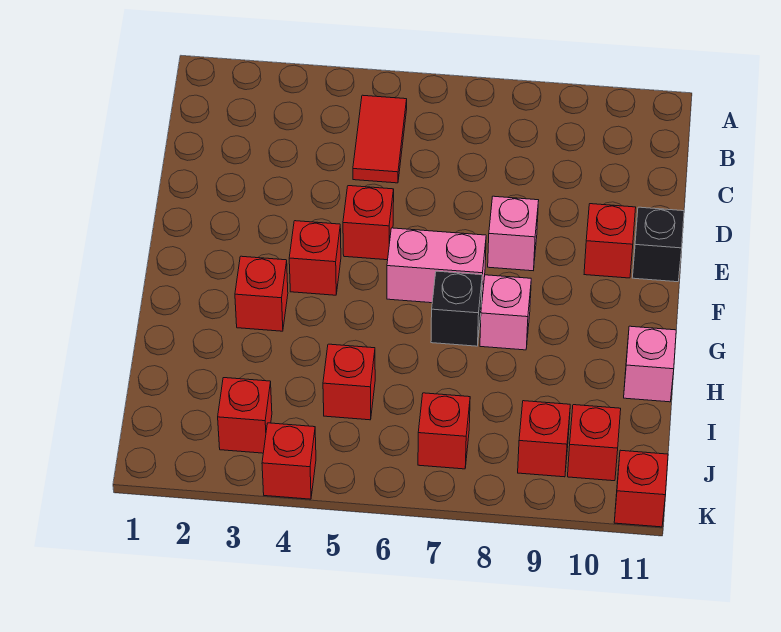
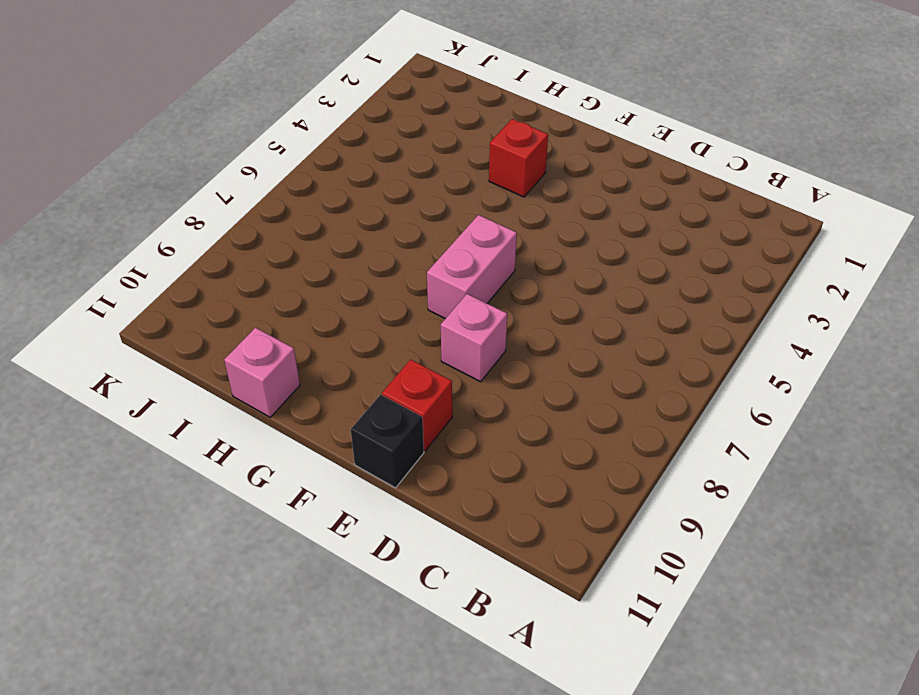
none -> red tile B5:C5 level 1
none -> red brick E5 level 1
none -> red brick F4 level 1

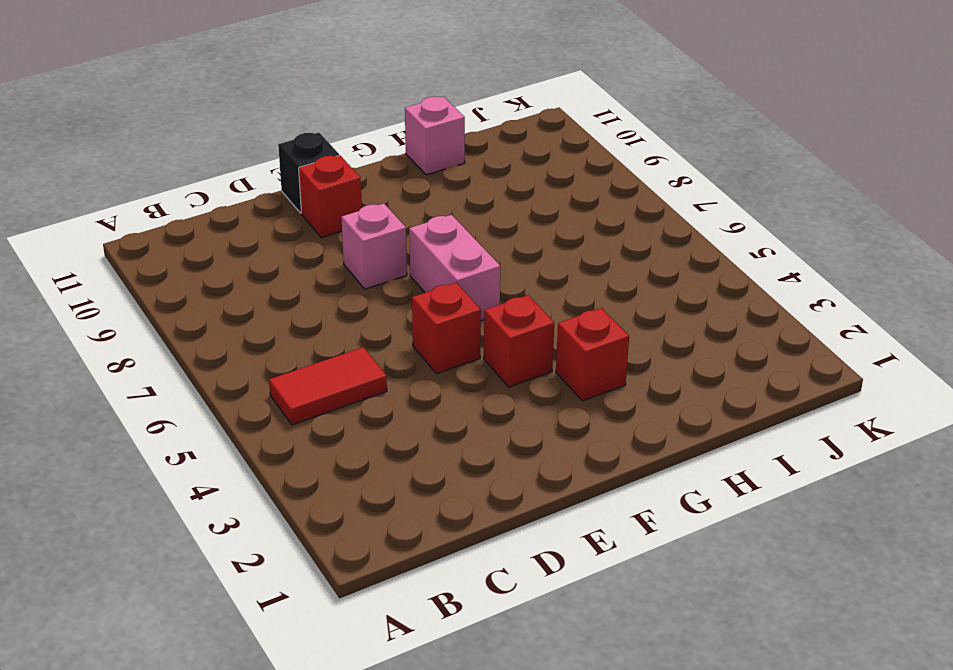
none -> black brick G7 level 1
none -> pink brick G8 level 1
none -> red brick I5 level 1

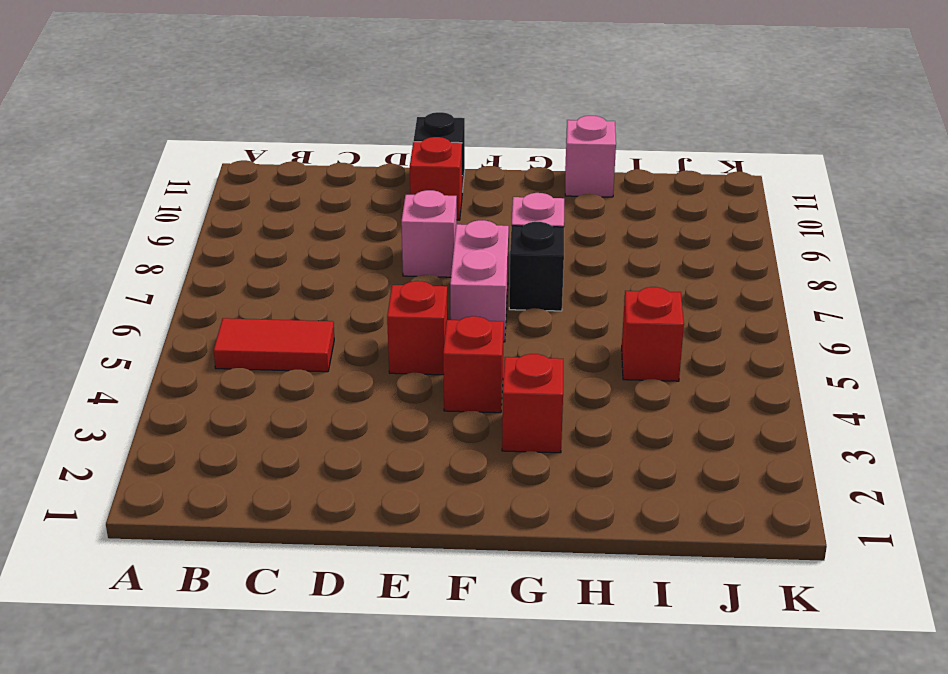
none -> red brick J3 level 1
none -> red brick J7 level 1
none -> red brick J9 level 1

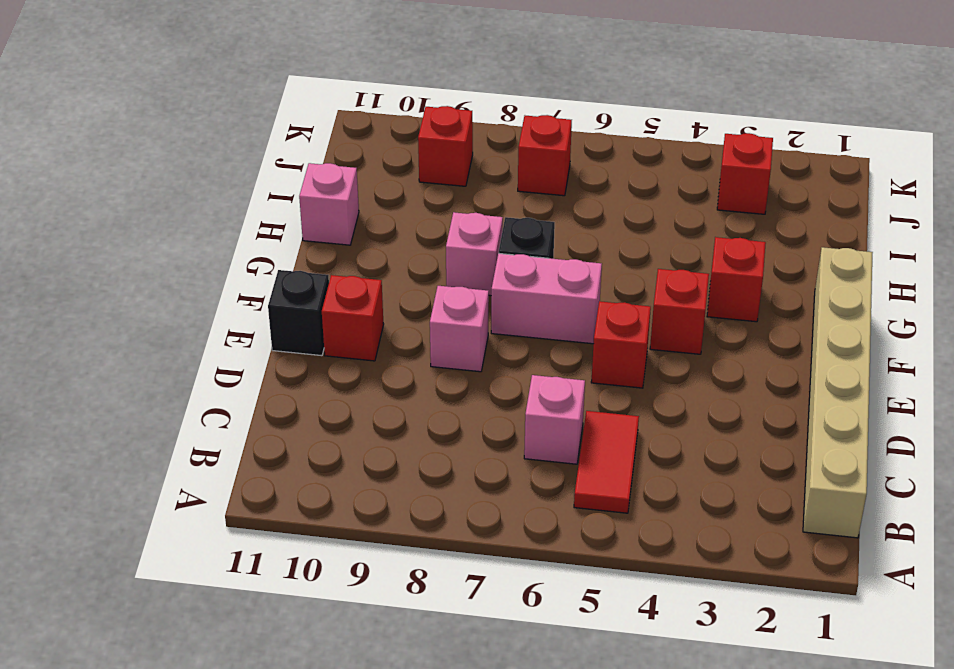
tan brick B1:G1 level 1 -> none
pink brick C6 level 1 -> none
none -> red brick I5 level 1
none -> red brick J10 level 1
none -> red brick K4 level 1

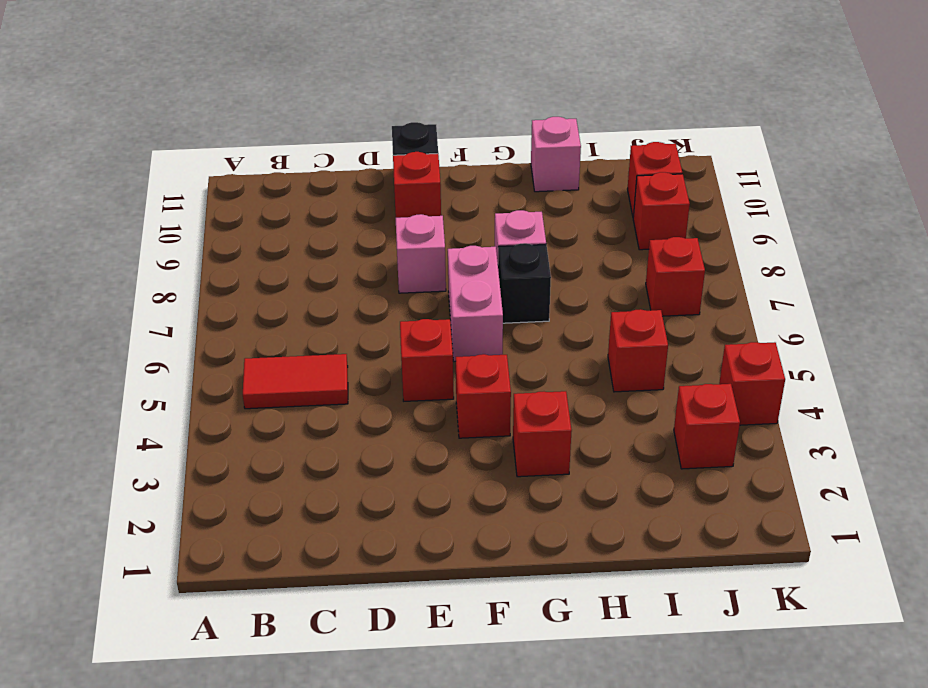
none -> red brick K11 level 1

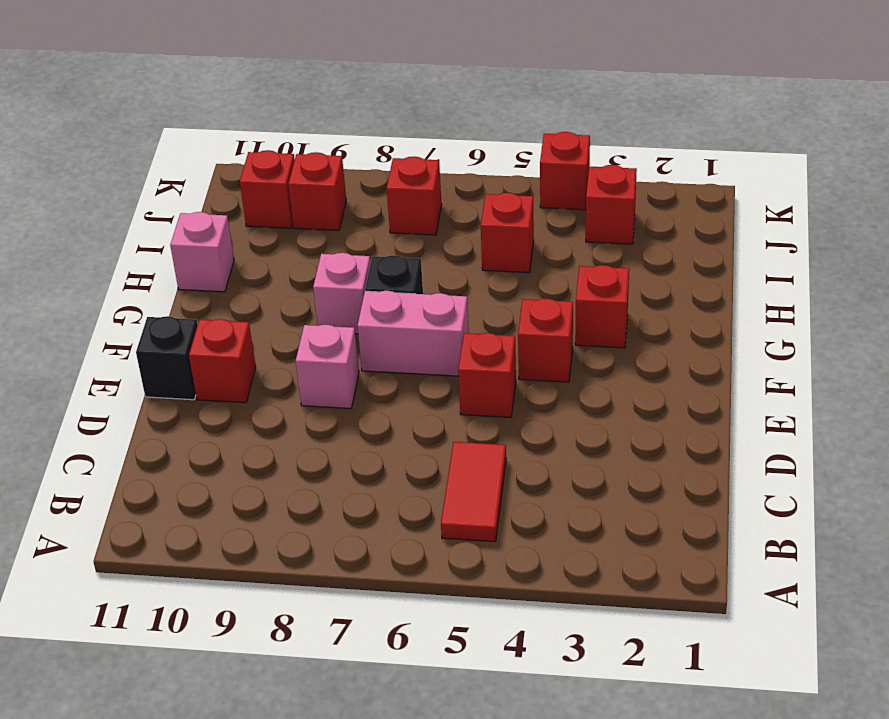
none -> red brick K11 level 1

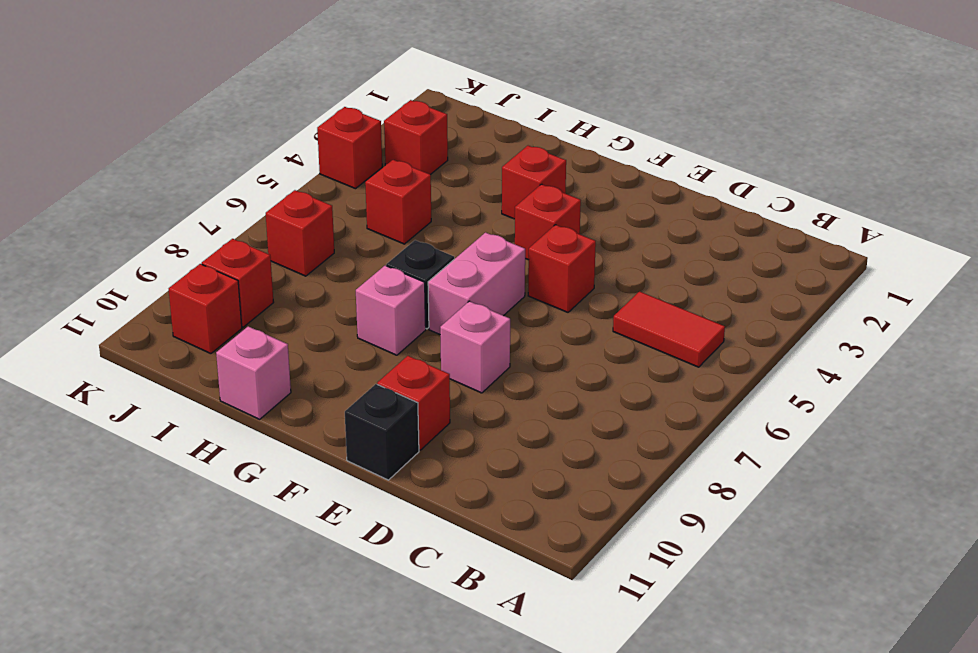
none -> red brick K11 level 1

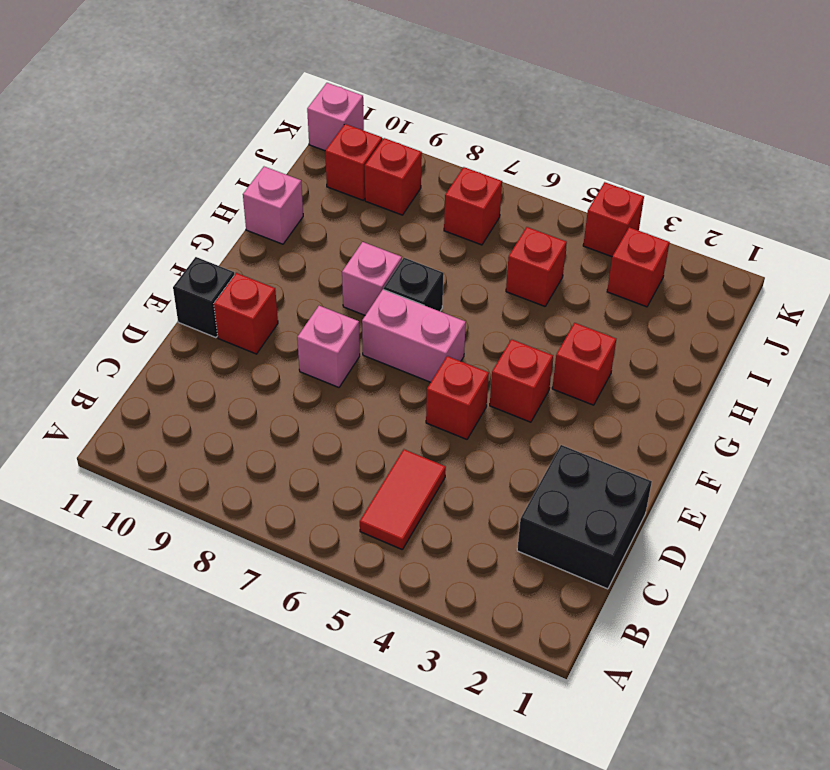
black brick C1:D2 level 1 -> none
pink brick K11 level 1 -> red brick K11 level 1

